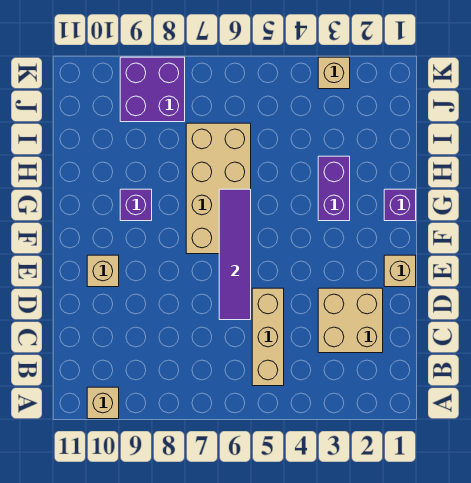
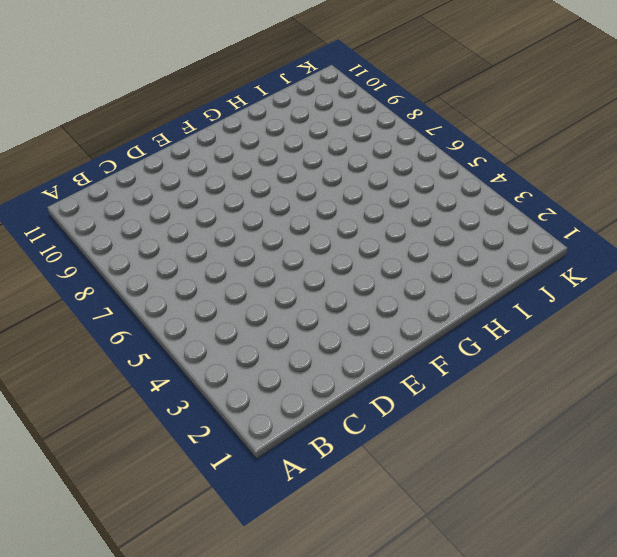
none -> tan brick A10 level 1
none -> tan brick B5:D5 level 1
none -> tan brick C2:D3 level 1

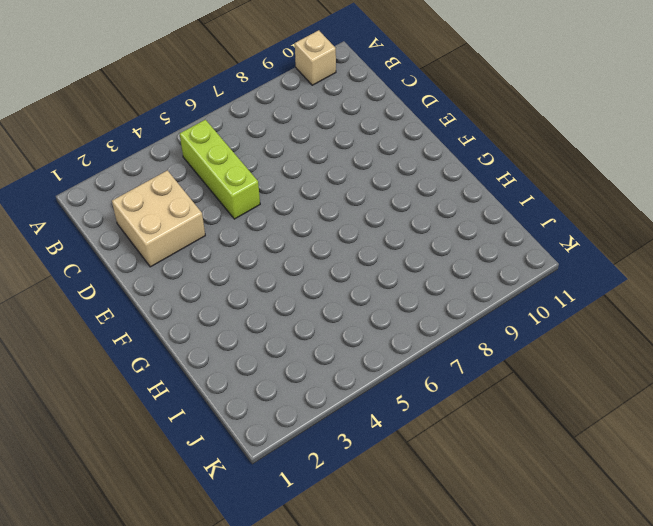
lime brick B5:D5 level 1 -> tan brick B5:D5 level 1
none -> tan brick E1 level 1
none -> tan brick E10 level 1
none -> tan brick F6:I7 level 1

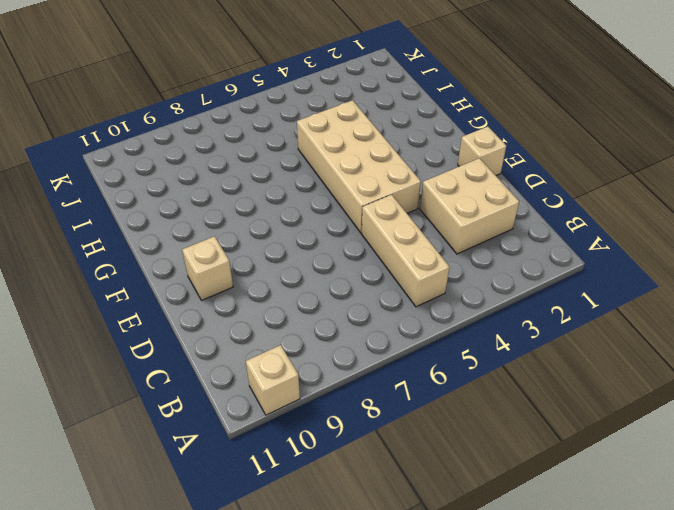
tan brick E4:H5 level 1 -> tan brick F6:I7 level 1
none -> purple brick G1 level 1
none -> purple brick G3:H3 level 1
none -> purple brick G9 level 1

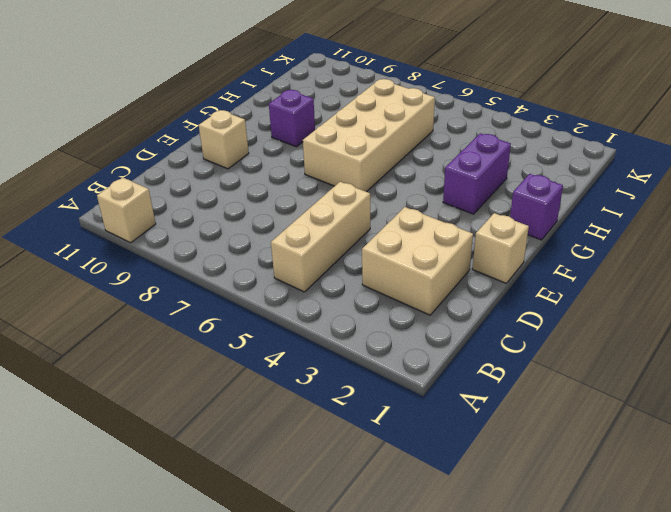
none -> purple brick J8:K9 level 1
none -> tan brick K3 level 1
none -> purple tile D6:G6 level 2

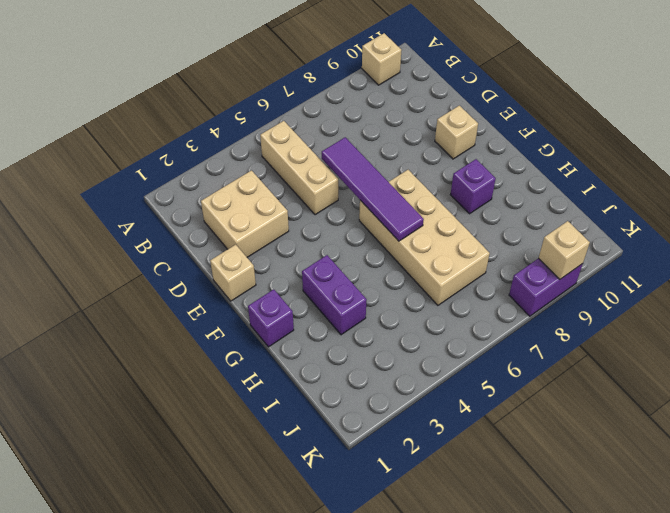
purple brick K8:K9 level 1 -> purple brick J8:K9 level 1
tan brick K9 level 2 -> tan brick K3 level 1

